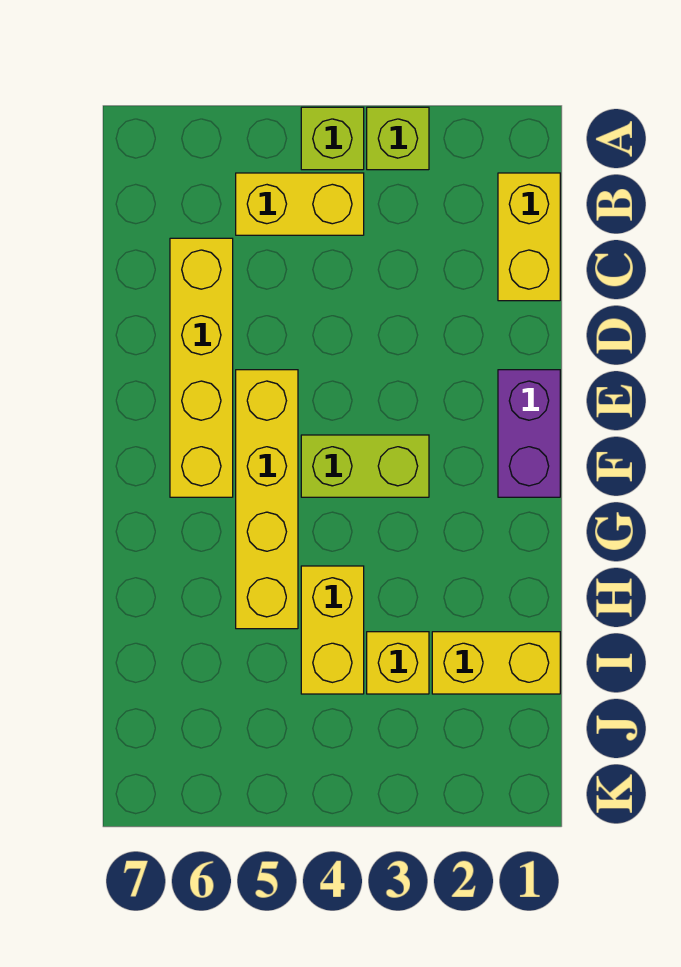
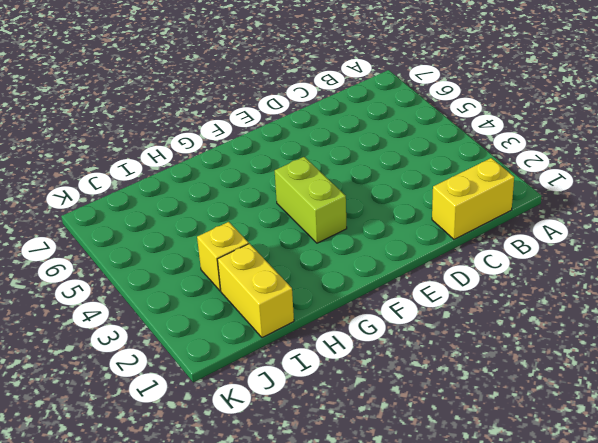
none -> lime brick A3 level 1
none -> lime brick A4 level 1

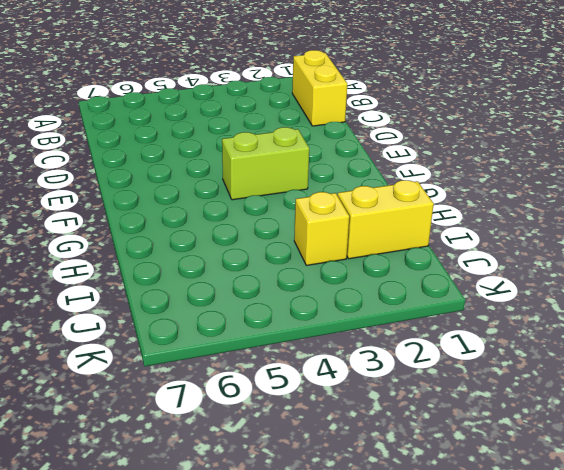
none -> lime brick A3 level 1
none -> lime brick A4 level 1

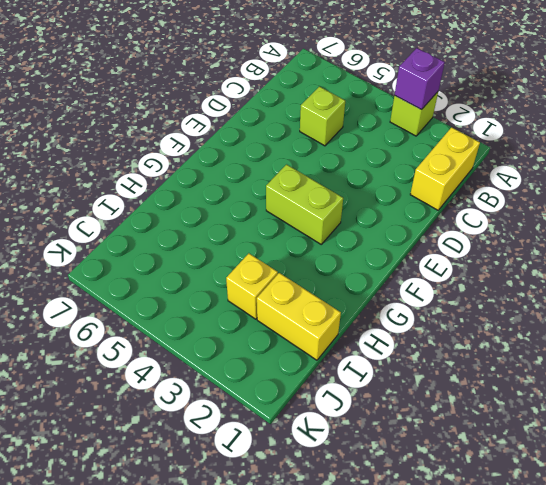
purple brick A3 level 2 -> none
lime brick C5 level 1 -> lime brick A4 level 1
none -> yellow brick B4:B5 level 1
none -> yellow brick C6:F6 level 1

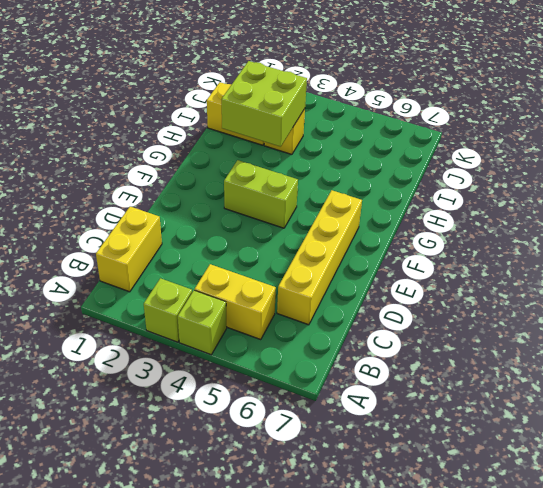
lime brick H2:I3 level 2 -> none
none -> purple brick E1:F1 level 1
none -> yellow brick E5:H5 level 1

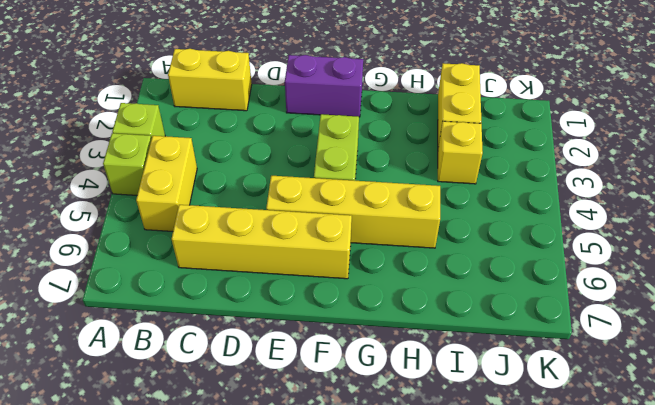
none -> yellow brick H4:I4 level 1

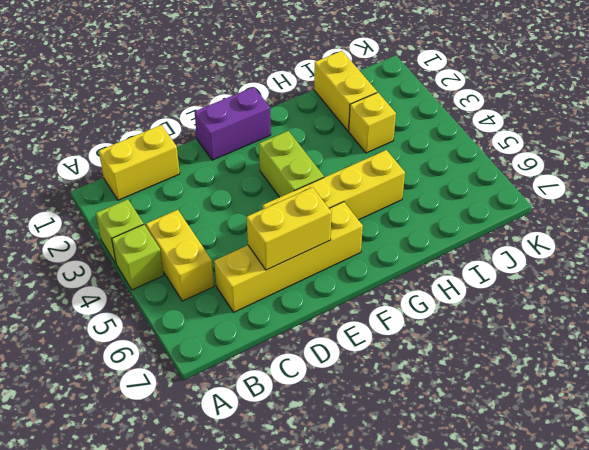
yellow brick D6:E6 level 2 -> yellow brick H4:I4 level 1

